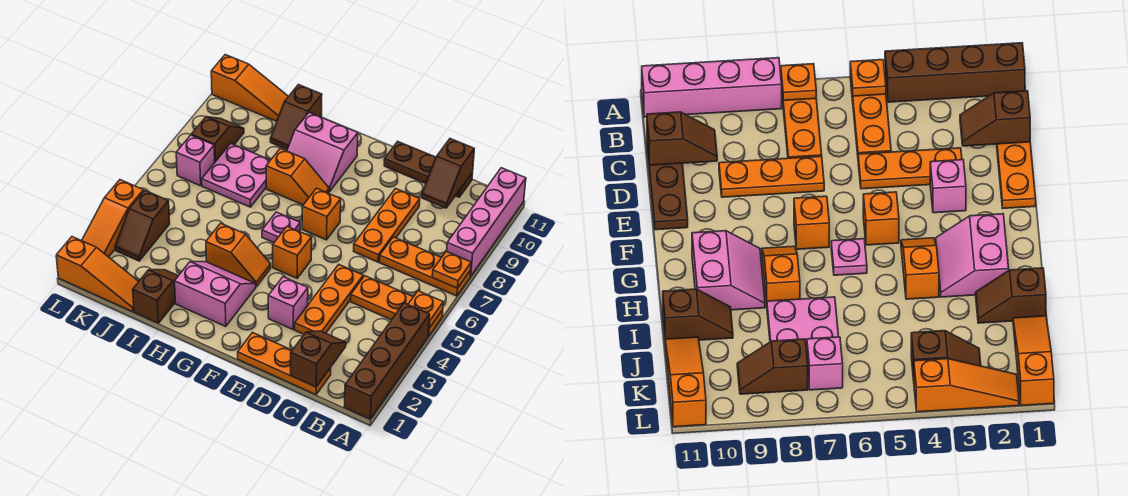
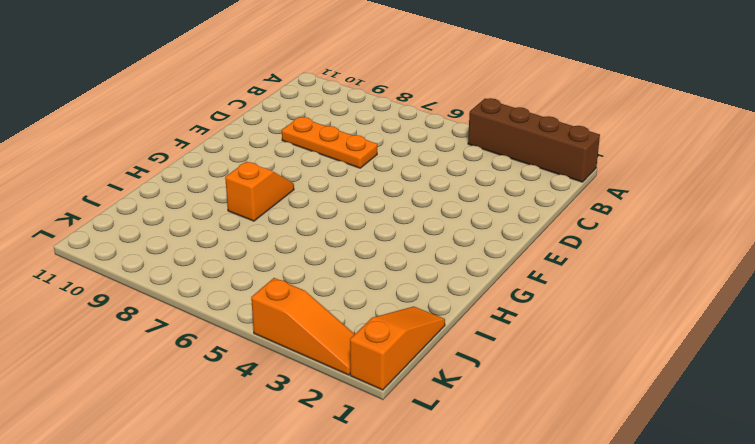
none -> orange plate A5:C5 level 1
none -> orange plate A7:C7 level 1
none -> pink brick A8:A11 level 1

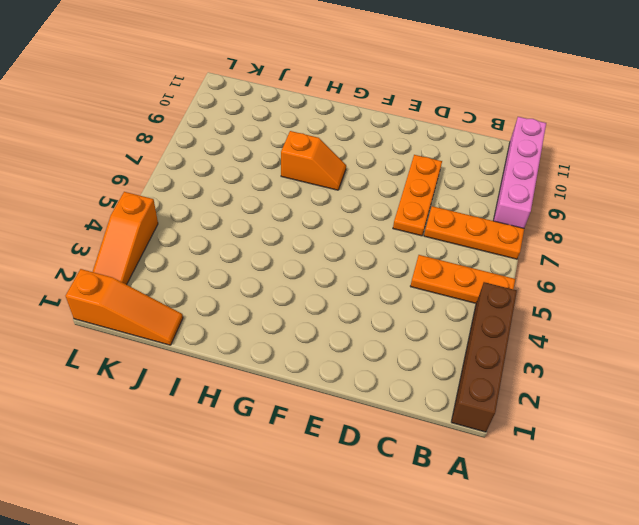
none -> orange plate C1:E1 level 1
none -> brown plate C11:E11 level 1
none -> orange plate D3:D5 level 1

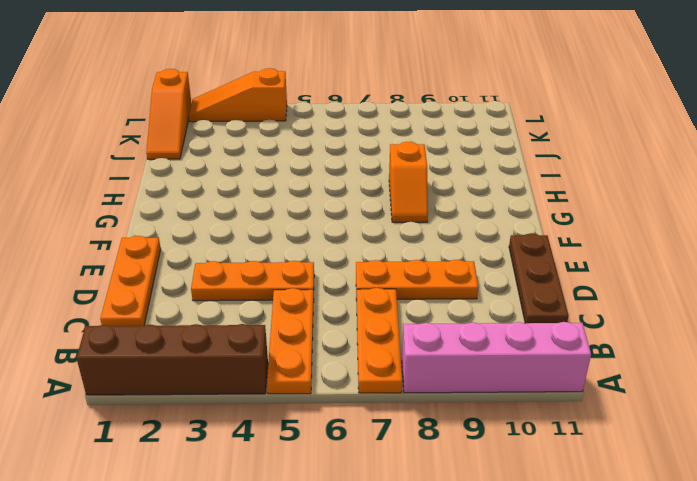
none -> pink brick E3 level 1
none -> orange brick F5 level 1
none -> orange brick F7 level 1

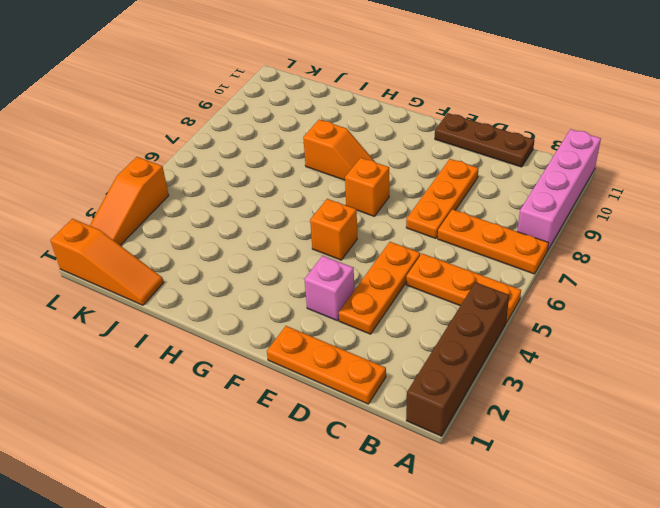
none -> pink slope G2:H3 level 1 top 2
none -> orange slope G4:H4 level 1 top H
none -> pink plate G6 level 1

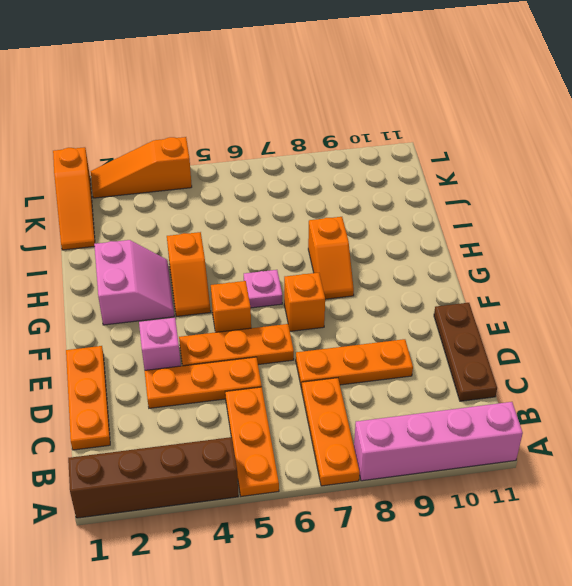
orange plate E4:E6 level 1 -> none
none -> pink slope G9:H10 level 1 top 10
none -> brown slope I1:I2 level 1 top 1
none -> pink plate I7:J8 level 1

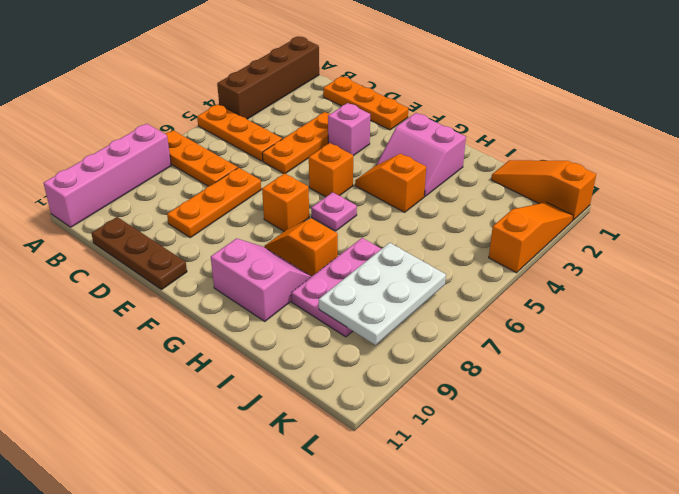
pink plate I7:J9 level 1 -> pink plate I7:J8 level 1
white plate J7:K9 level 2 -> none
none -> brown slope I1:I2 level 1 top 1
none -> brown slope I10:I11 level 1 top 11
none -> orange slope J11:L11 level 1 top L

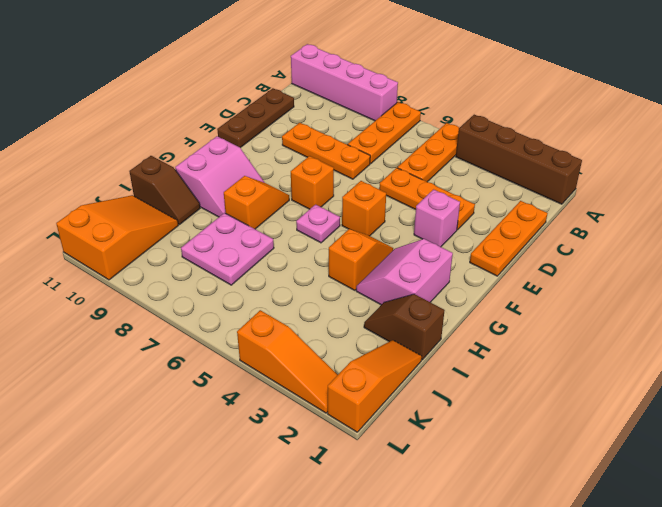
orange slope J10:L11 level 1 top L -> orange slope J11:L11 level 1 top L
none -> brown slope K3:K4 level 1 top 4
none -> pink brick K7 level 1
none -> brown slope K8:K9 level 1 top 8

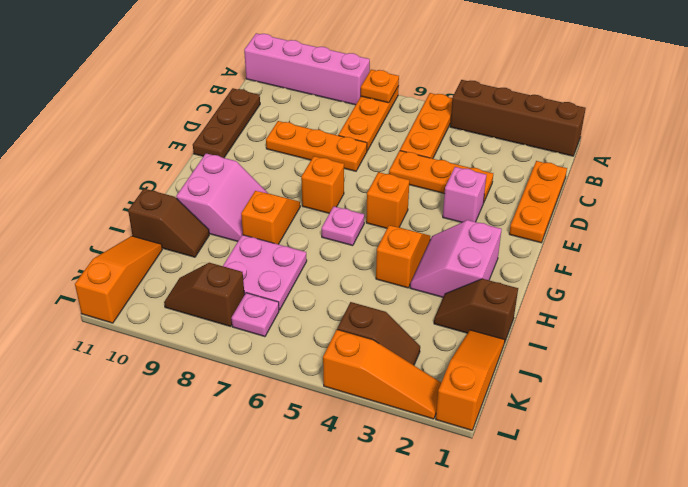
pink plate K7 level 1 -> pink brick K7 level 1
none -> orange plate A5 level 2
none -> brown slope C1:C2 level 2 top 1
none -> brown slope C10:C11 level 2 top 11

